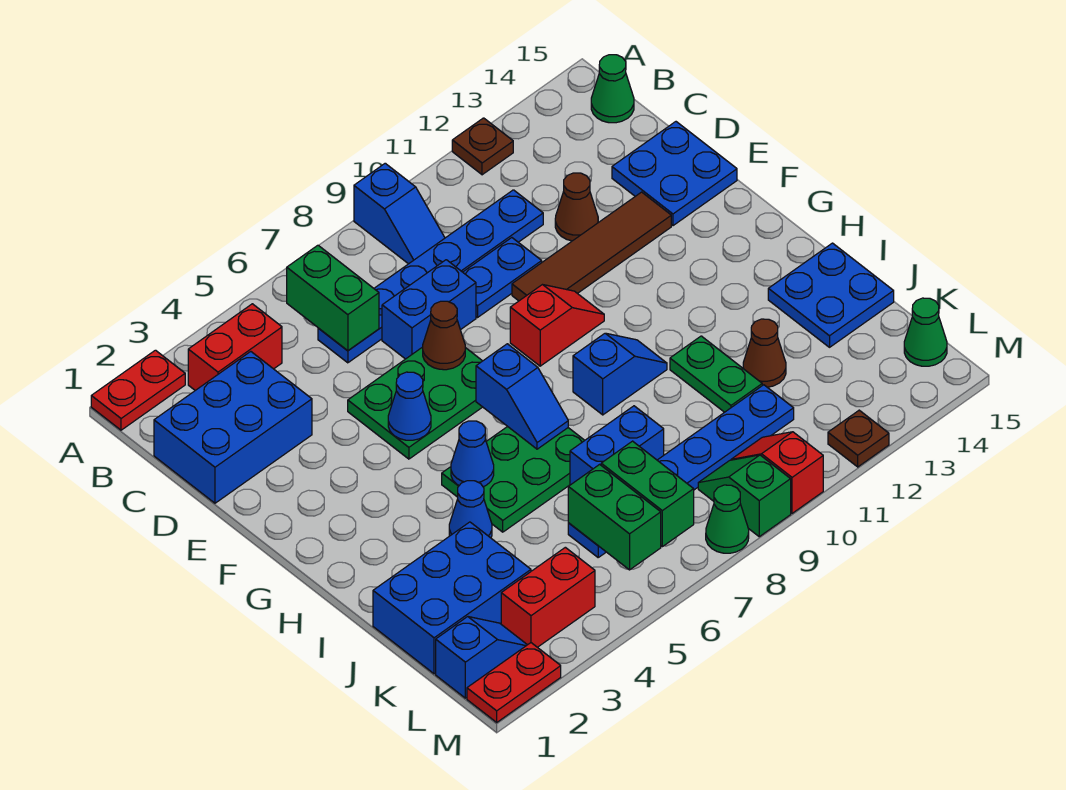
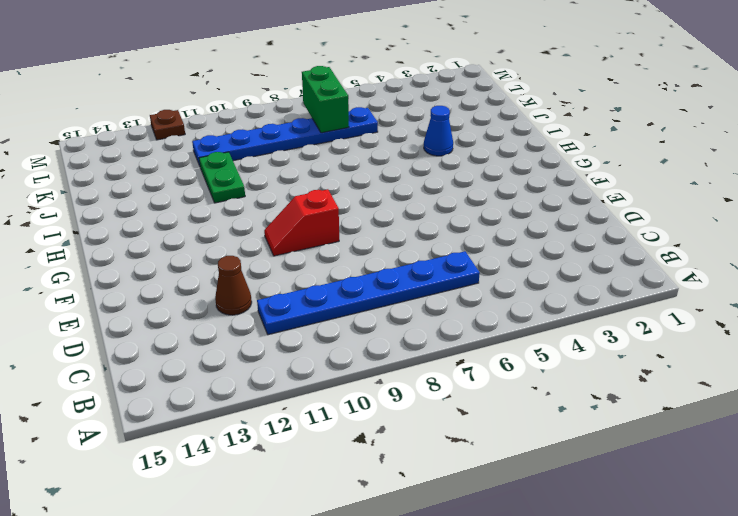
none -> red plate A1:A2 level 1
none -> blue slope A9:B9 level 1 top A
none -> brown plate A12 level 1
none -> red brick B3:B4 level 1

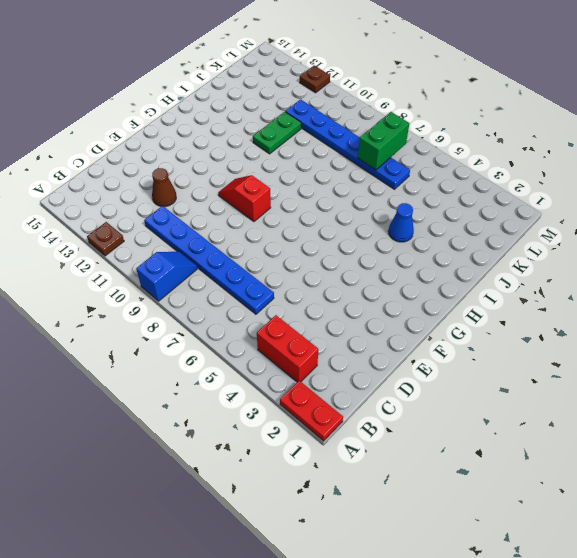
none -> green cone B15 level 1
none -> blue brick C1:D3 level 1
none -> blue brick D7:D8 level 1
none -> blue plate D9:D10 level 1

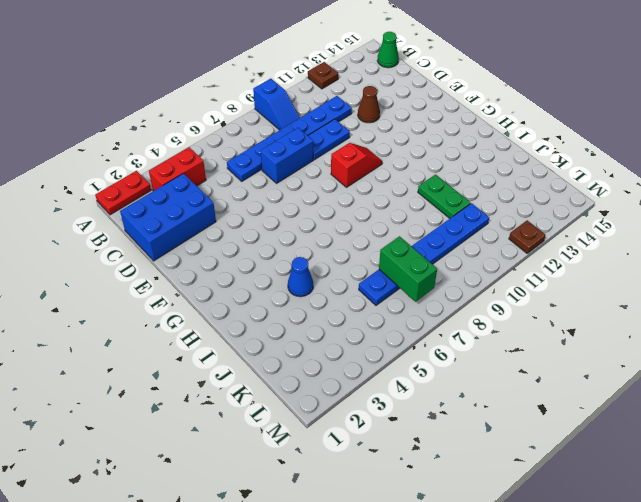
none -> blue plate D14:E15 level 1
none -> green plate E5:F7 level 1
none -> brown tile E10:E13 level 1
none -> green plate H5:I7 level 1

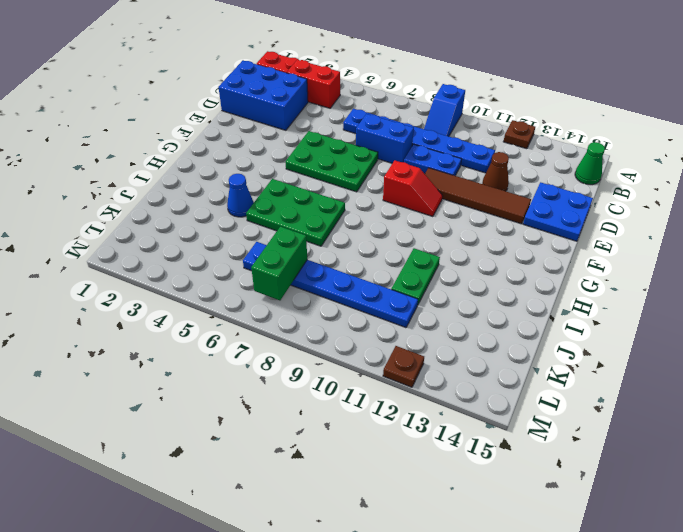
none -> blue slope H9:H10 level 1 top 9
none -> blue plate I14:J15 level 1
none -> blue brick J1:K3 level 1
none -> blue brick J7:J8 level 1

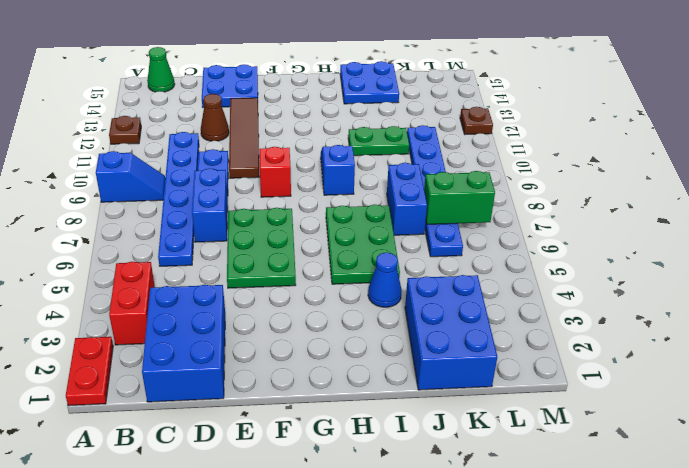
none -> brown cone J12 level 1
none -> blue slope L1:L2 level 1 top 1
none -> red brick L3:L4 level 1
none -> green slope L9:M9 level 1 top M

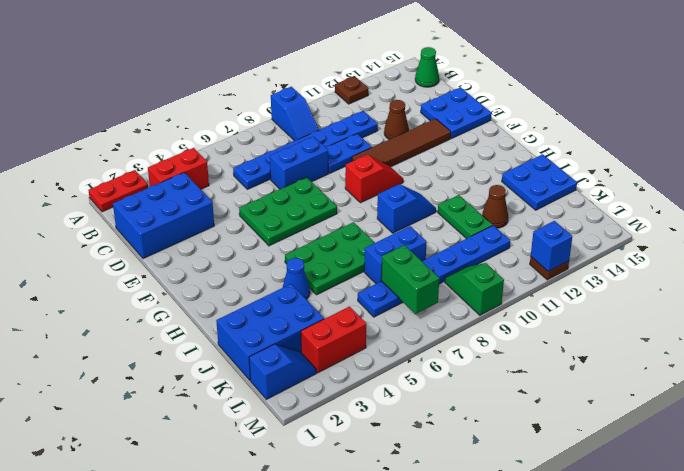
blue brick M12 level 2 -> none
none -> red slope L10:M10 level 1 top M
none -> green cone L15 level 1
none -> red plate M1:M2 level 1
none -> green cone M8 level 1

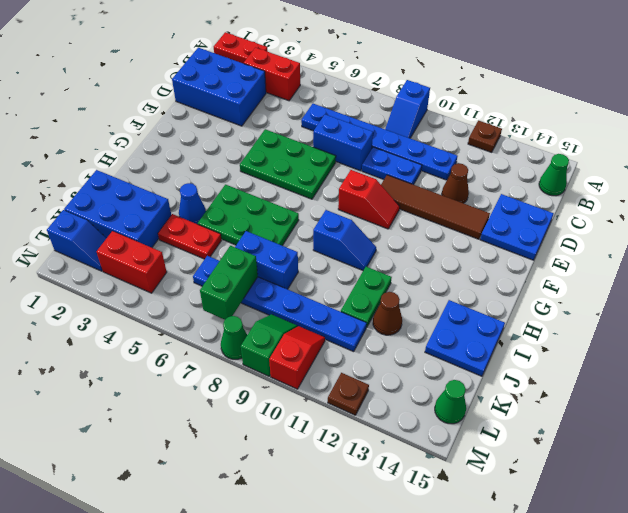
red plate J4:J5 level 1 -> red plate M1:M2 level 1
none -> green brick B6:C6 level 2
none -> brown cone E7 level 2
none -> blue cone F5 level 2
none -> blue slope G7:H7 level 2 top G

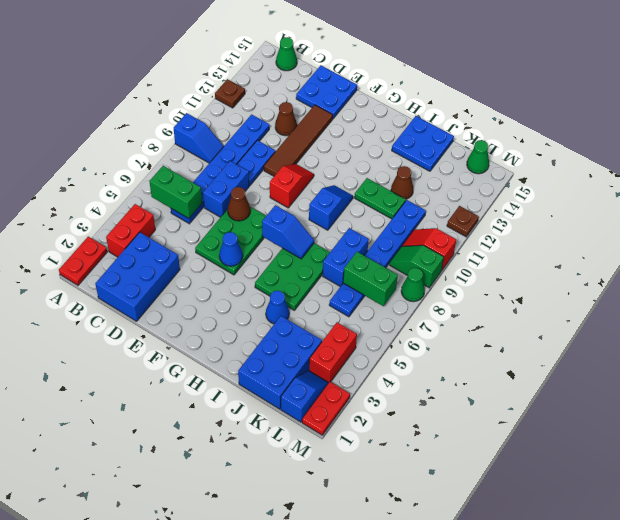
none -> blue cone H5 level 2
none -> green brick K6:L6 level 2

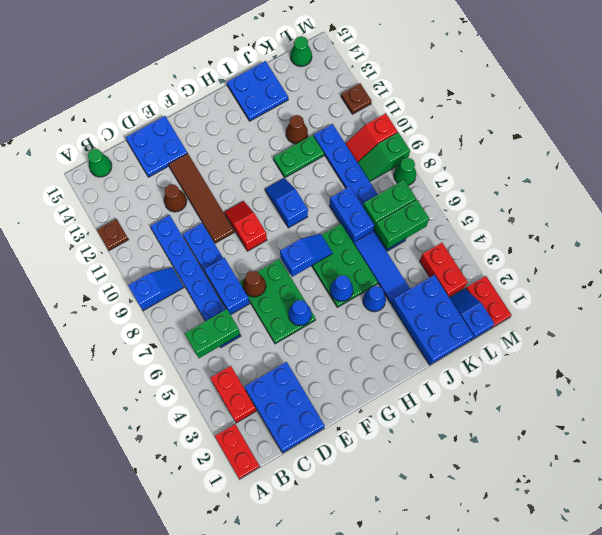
blue tile J4:J6 level 1 -> none

